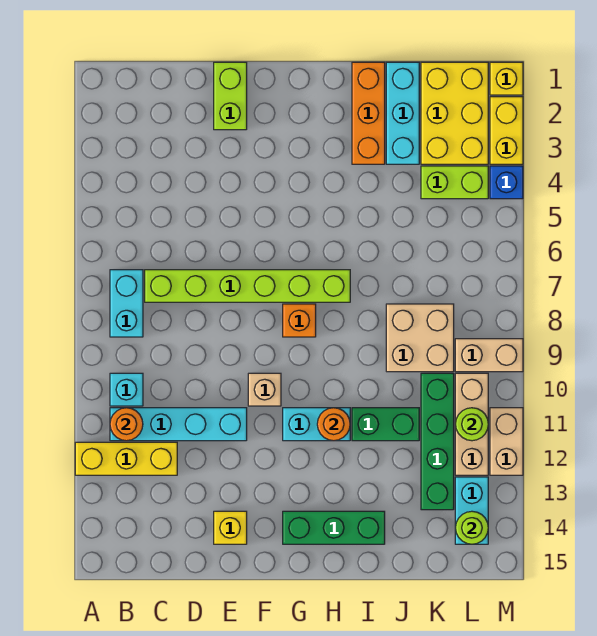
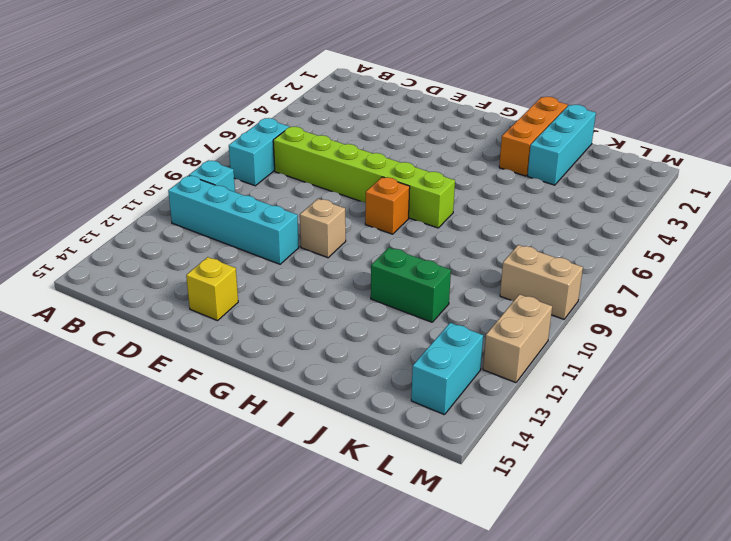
none -> yellow brick A12:C12 level 1
none -> lime brick E1:E2 level 1
none -> cyan brick G11:H11 level 1

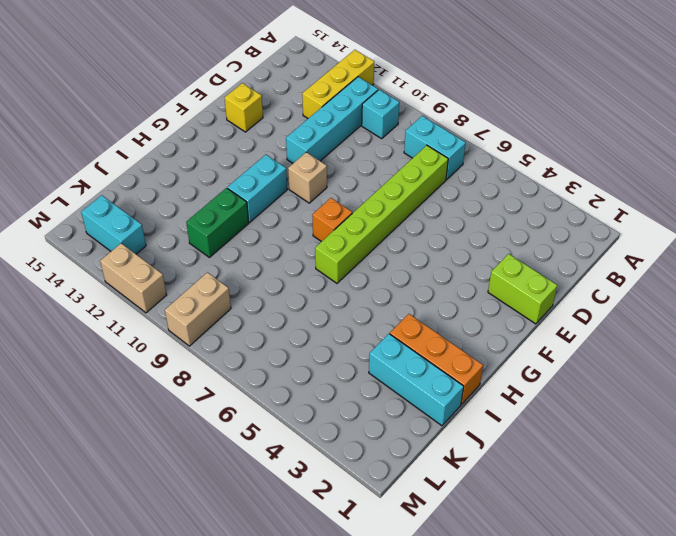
none -> green brick G14:I14 level 1
none -> tan brick J8:K9 level 1
none -> yellow brick K1:L3 level 1

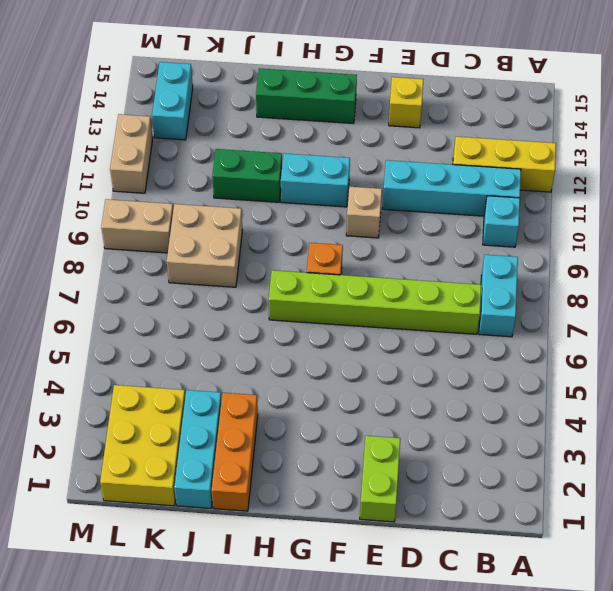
none -> lime brick K4:L4 level 1
none -> green brick K10:K13 level 1
none -> tan brick L10:L12 level 1

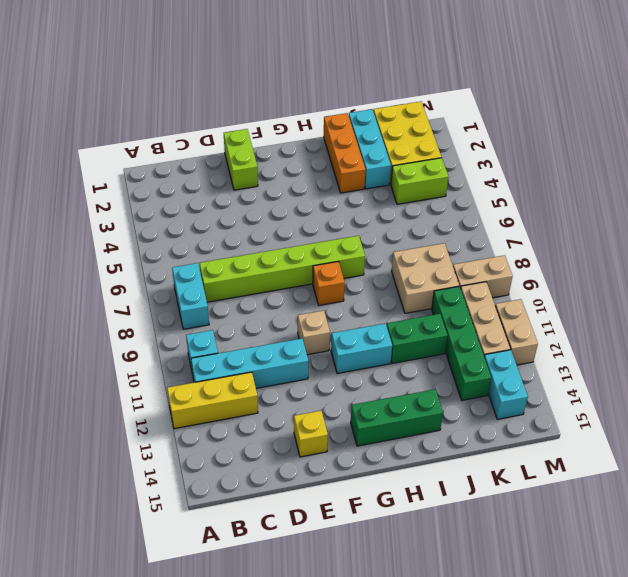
none -> yellow brick M1 level 1
none -> yellow brick M2:M3 level 1
none -> blue brick M4 level 1

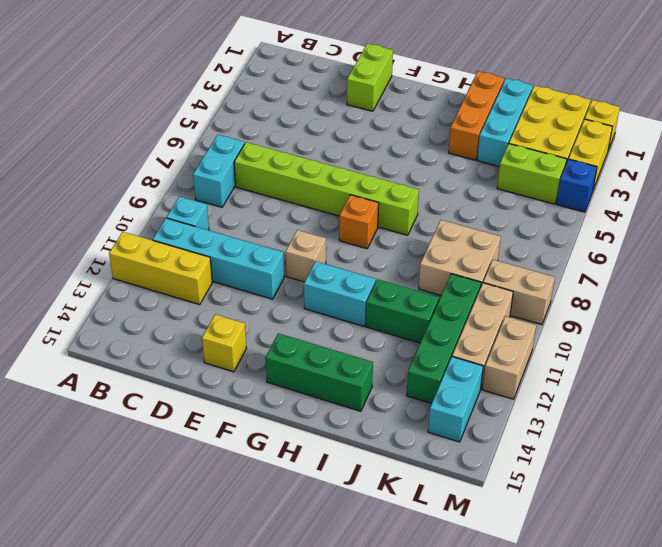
none -> orange round brick B11 level 2
none -> orange round brick H11 level 2
none -> lime round brick L11 level 2

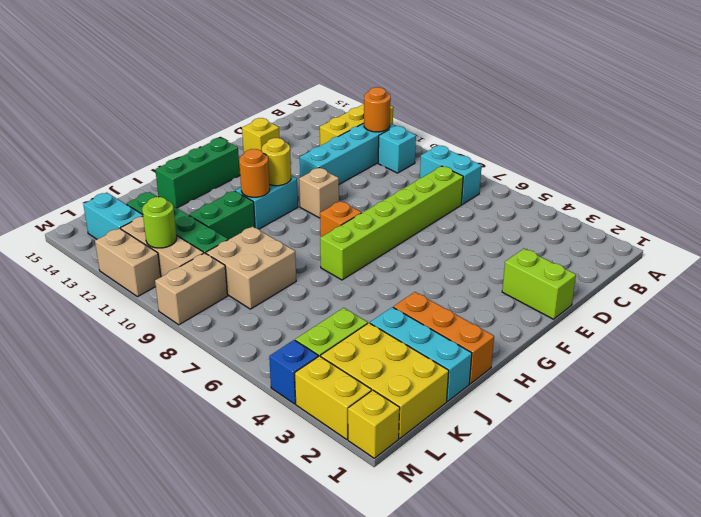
yellow round brick G11 level 2 -> none
none -> lime round brick L14 level 2

